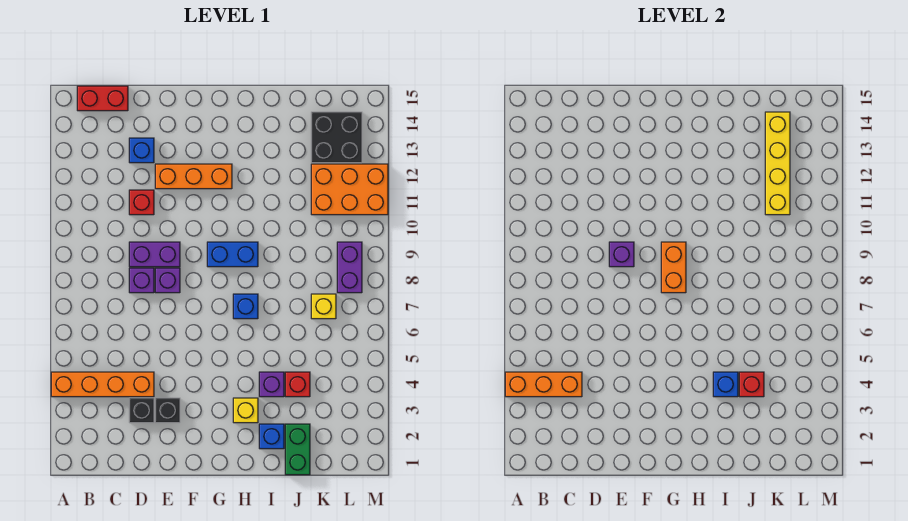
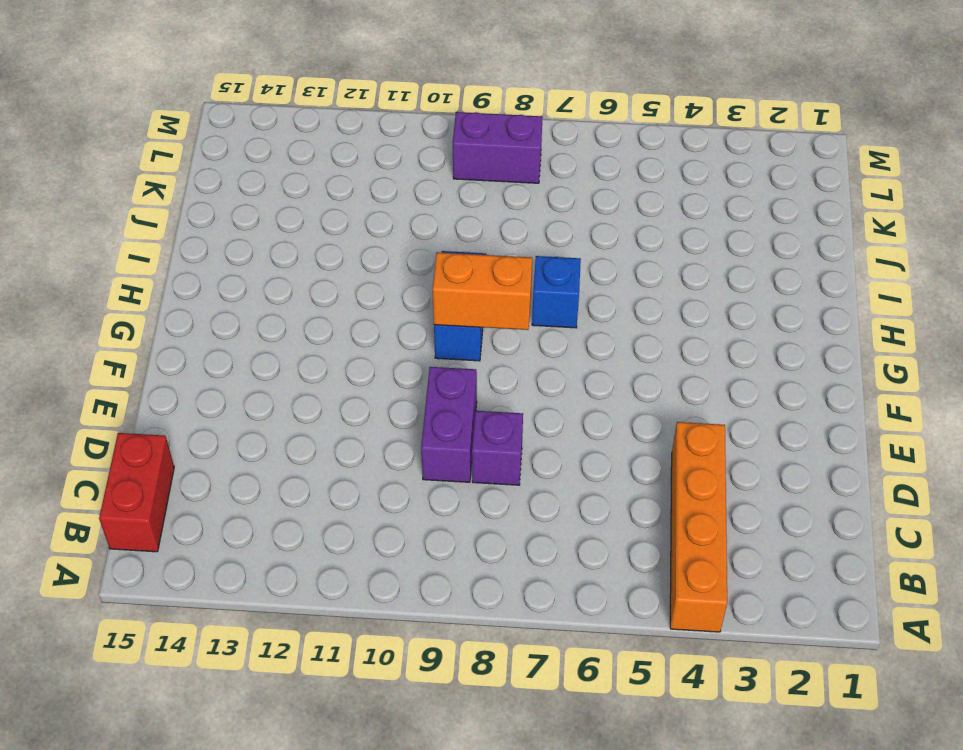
none -> black brick D3 level 1
none -> red brick D11 level 1
none -> blue brick D13 level 1

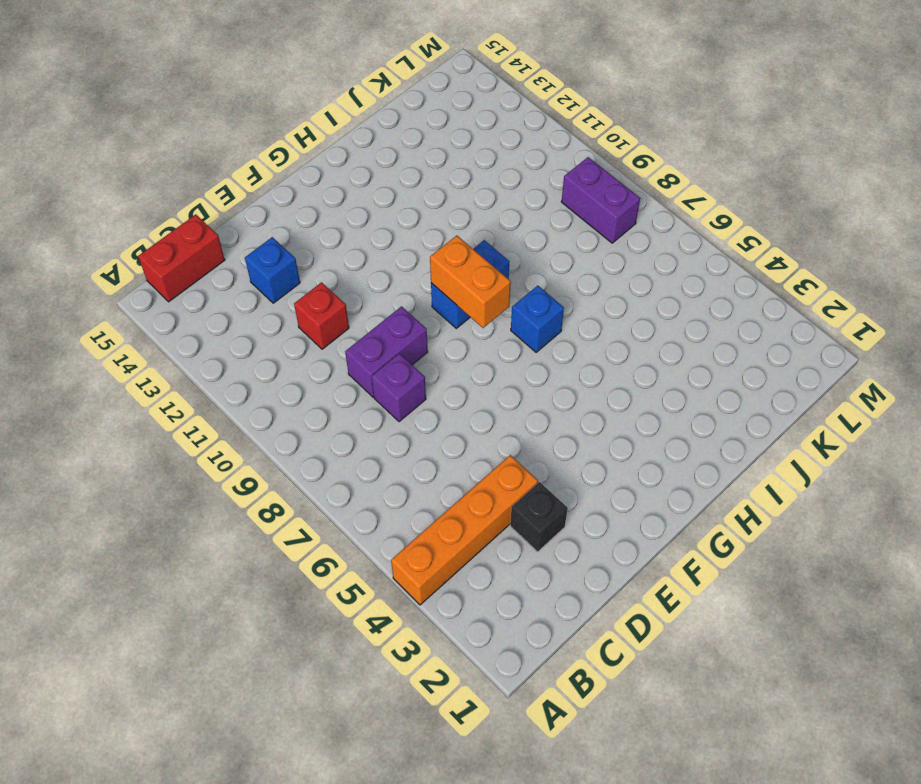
none -> black brick E3 level 1
none -> purple brick E8 level 1
none -> orange brick E12:G12 level 1

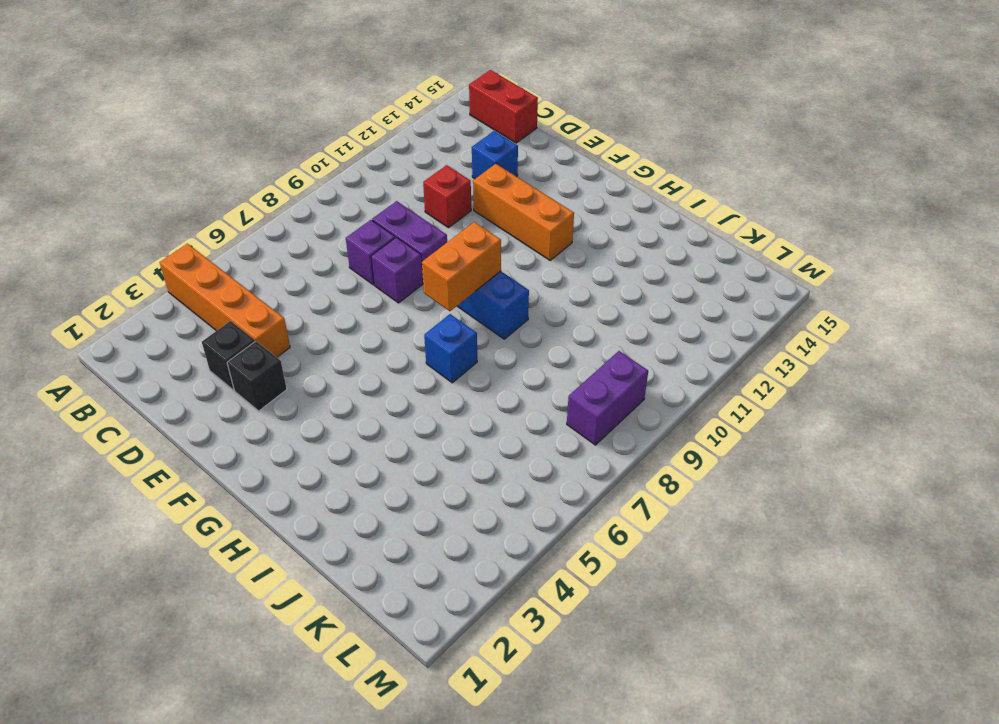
none -> yellow brick H3 level 1
none -> blue brick I2 level 1
none -> purple brick I4 level 1

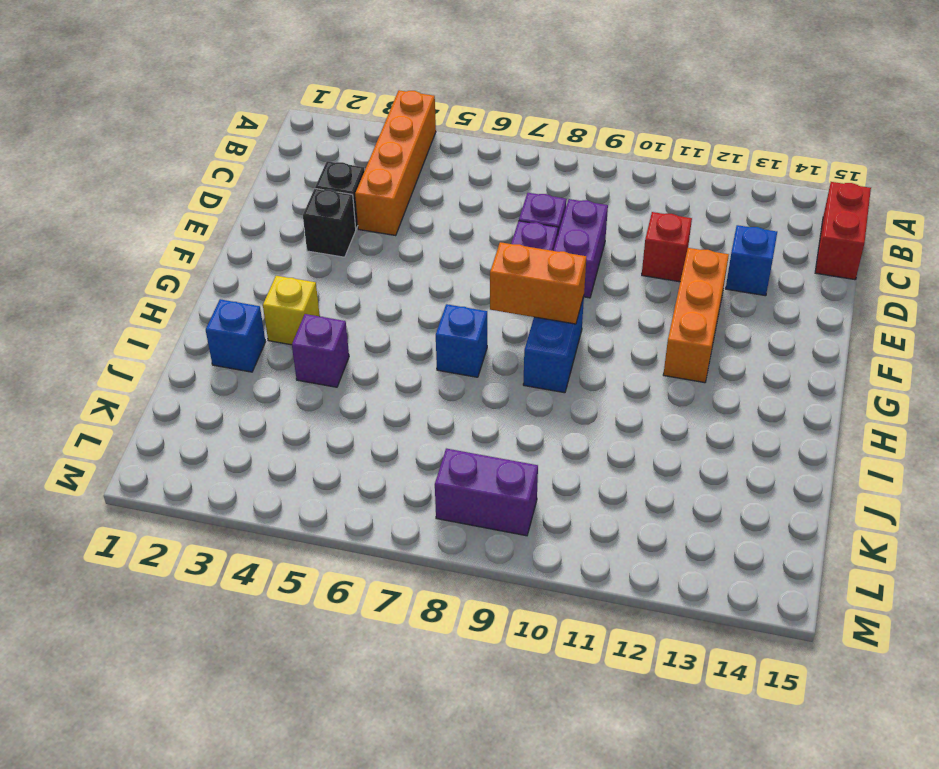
none -> green brick J1:J2 level 1
none -> red brick J4 level 1
none -> yellow brick K7 level 1

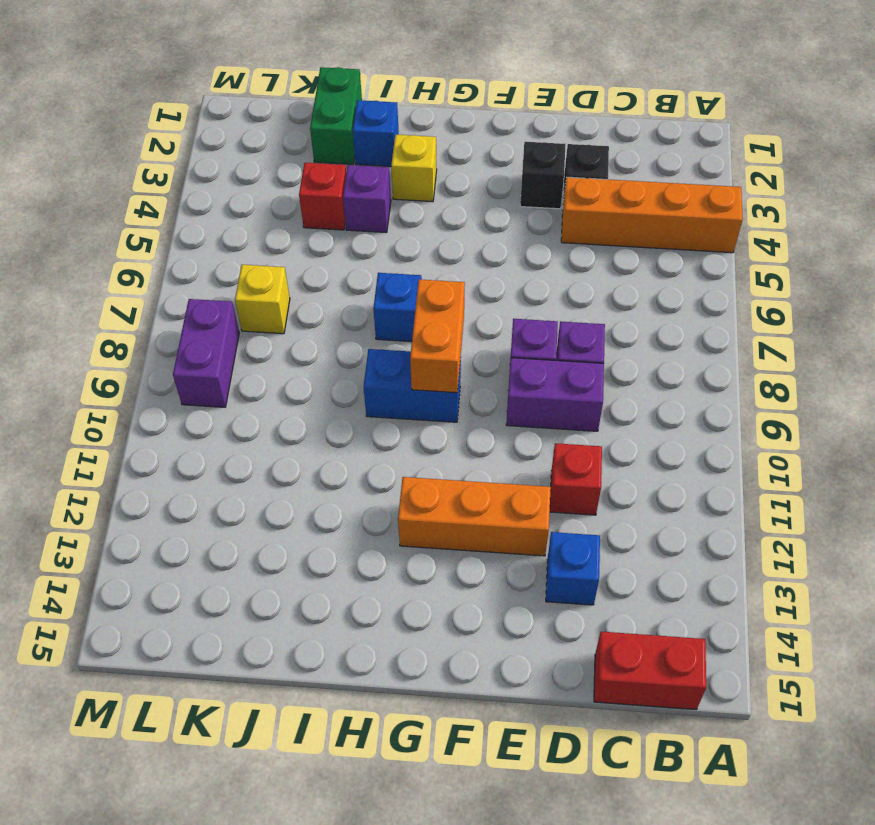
none -> orange brick K11:M12 level 1
none -> black brick K13:L14 level 1
none -> orange brick A4:C4 level 2

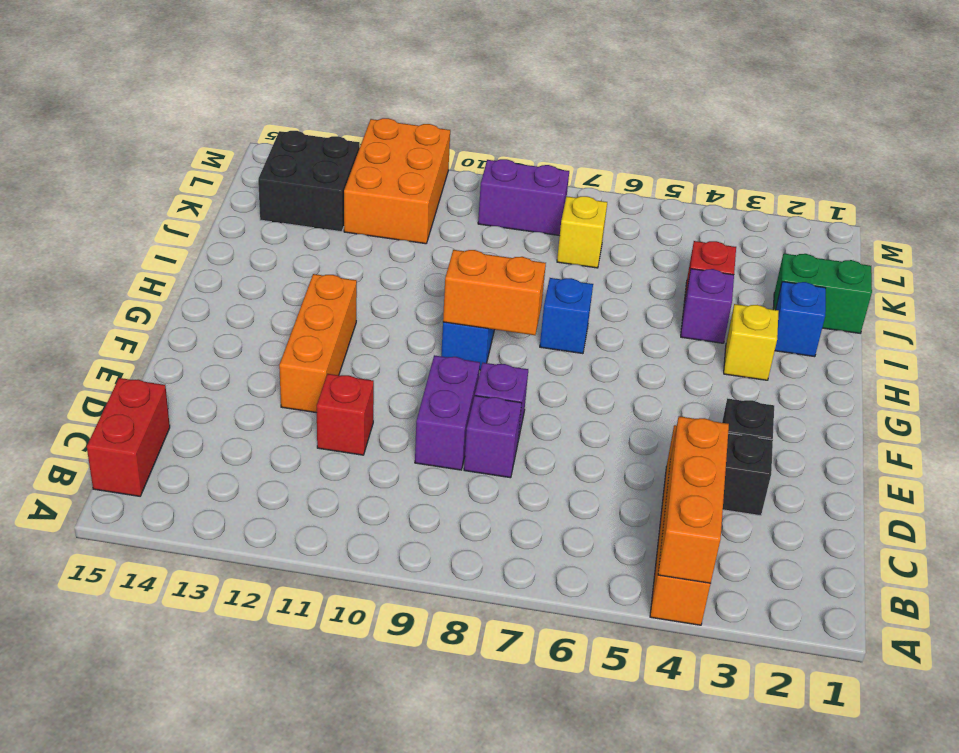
none -> blue brick D13 level 1
none -> purple brick E9 level 2
none -> blue brick I4 level 2

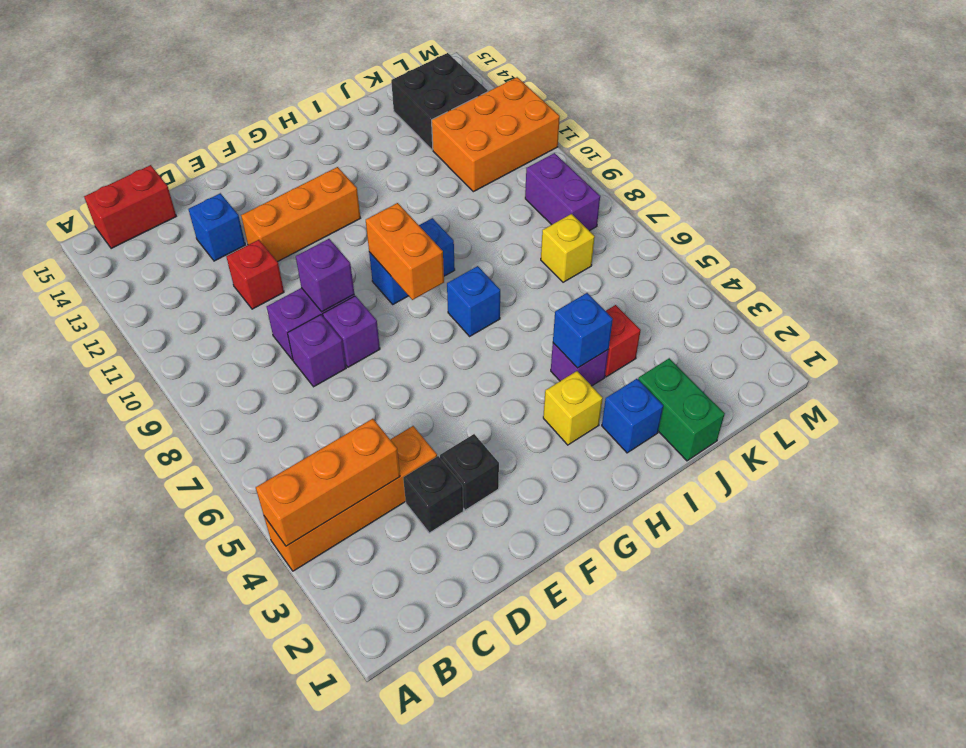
none -> red brick J4 level 2
none -> yellow brick K11:K14 level 2

